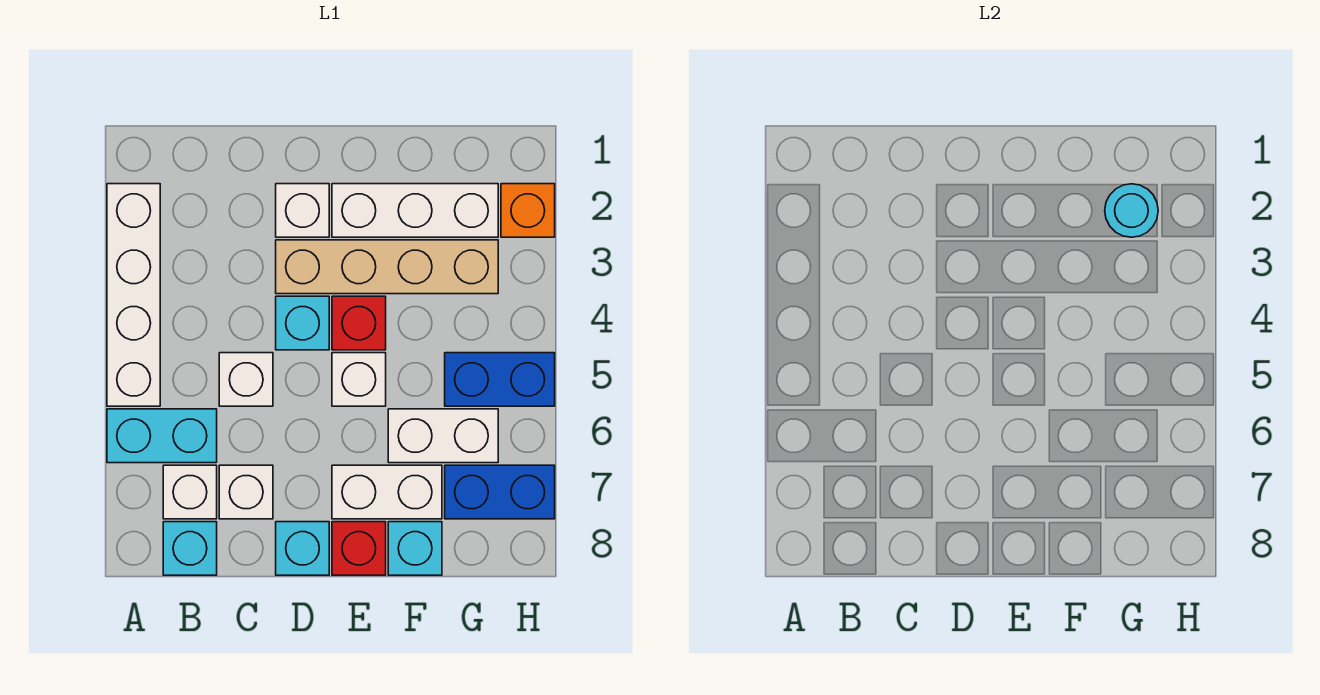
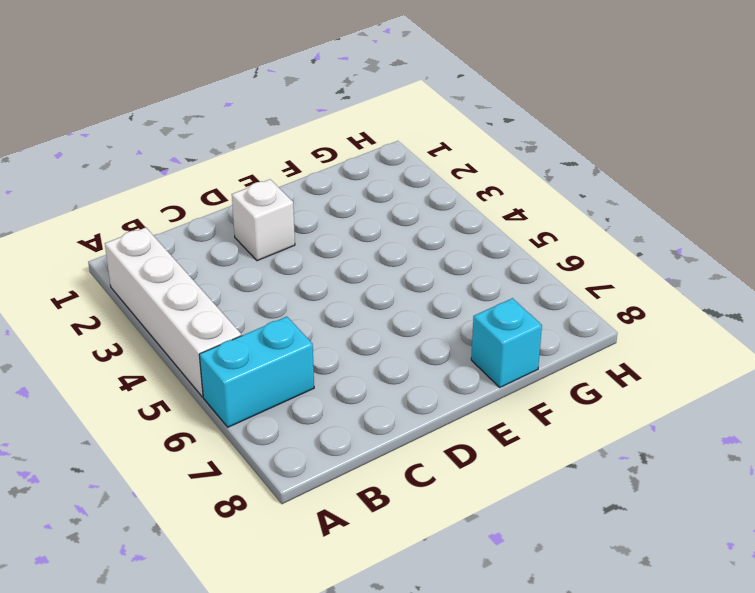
none -> white brick B7 level 1
none -> cyan brick B8 level 1
none -> white brick C5 level 1

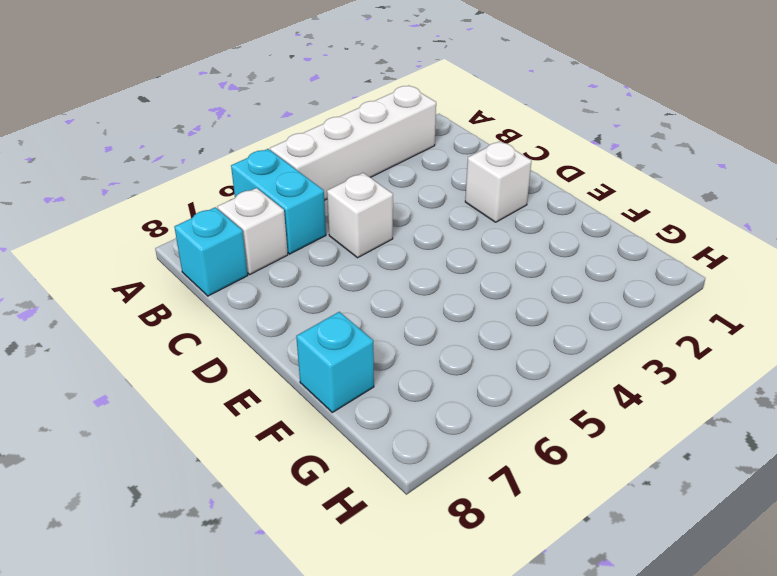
none -> white brick C7 level 1
none -> tan brick D3:G3 level 1
none -> cyan brick D4 level 1

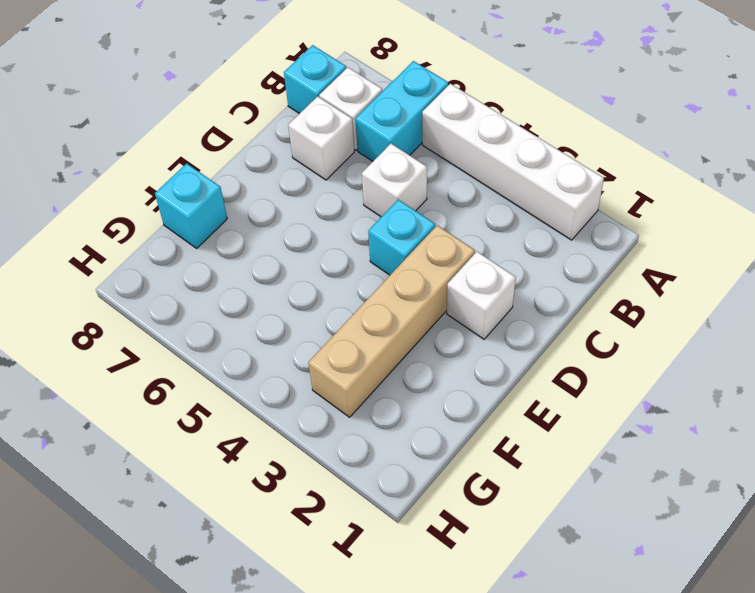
none -> cyan brick D8 level 1
none -> white brick E2:G2 level 1
none -> red brick E4 level 1

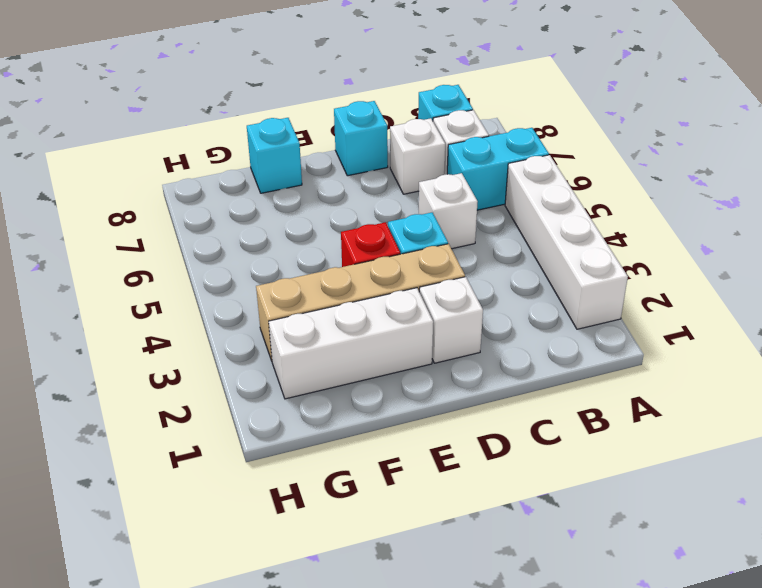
none -> white brick E5 level 1
none -> white brick E7:F7 level 1
none -> red brick E8 level 1

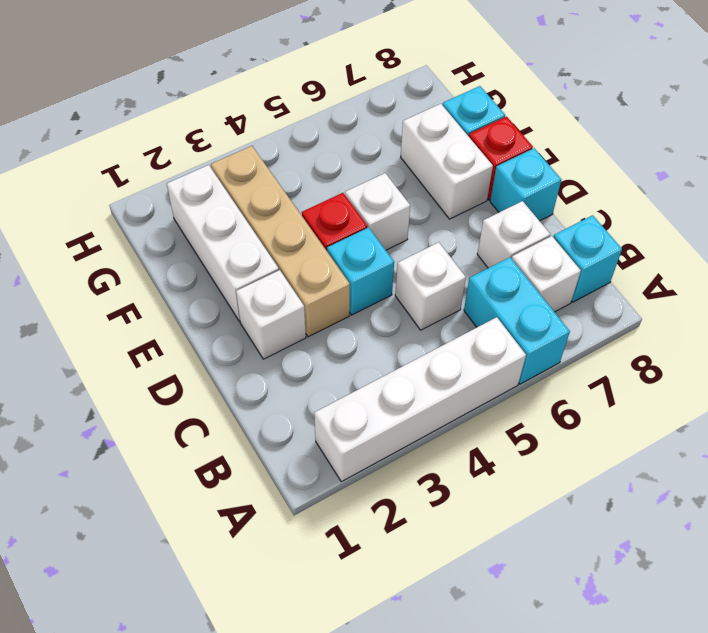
none -> white brick F6:G6 level 1
none -> blue brick G5:H5 level 1
none -> blue brick G7:H7 level 1

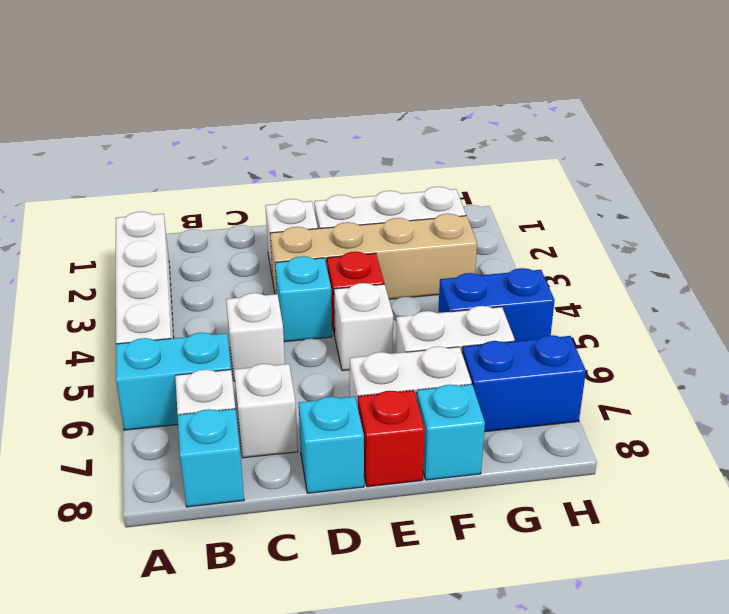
none -> orange brick H2 level 1
none -> cyan round brick G2 level 2

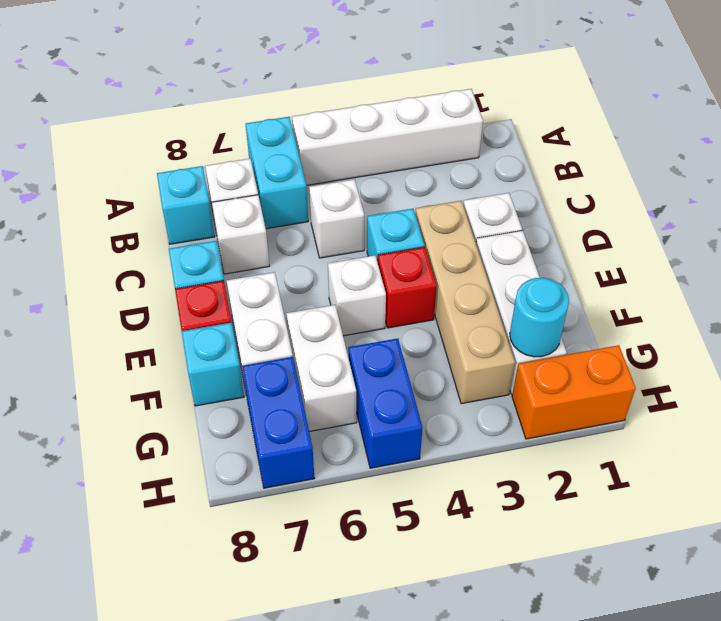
orange brick H1:H2 level 1 -> orange brick H2 level 1

